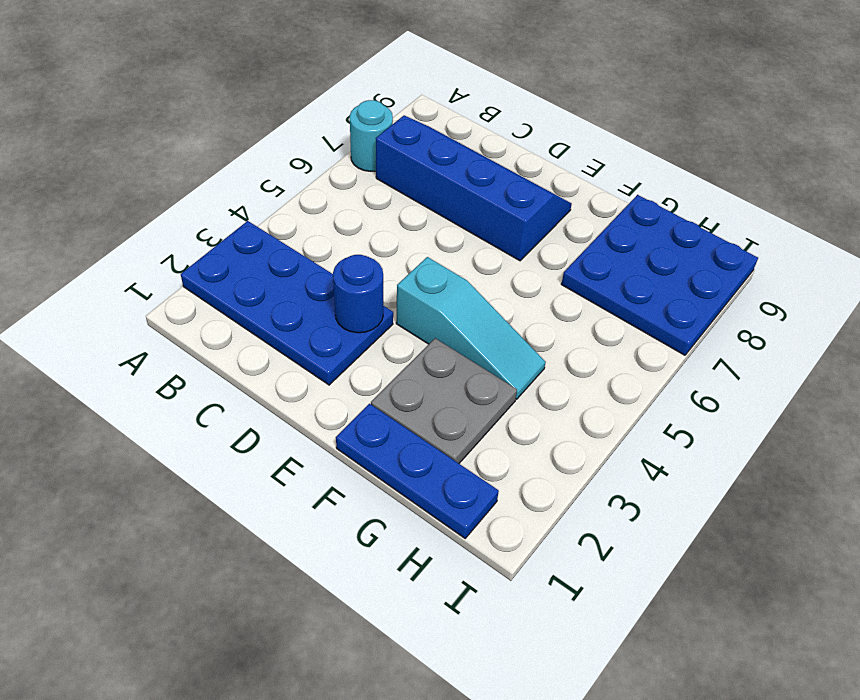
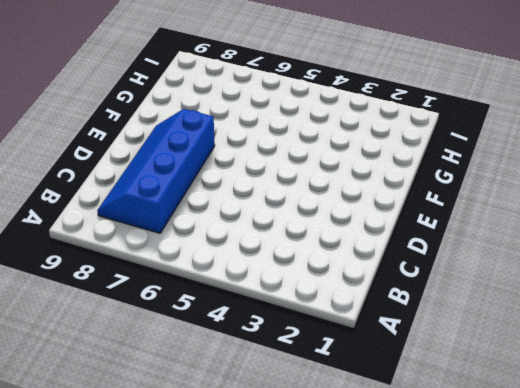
none -> blue plate A2:D3 level 1
none -> cyan round brick A7 level 1

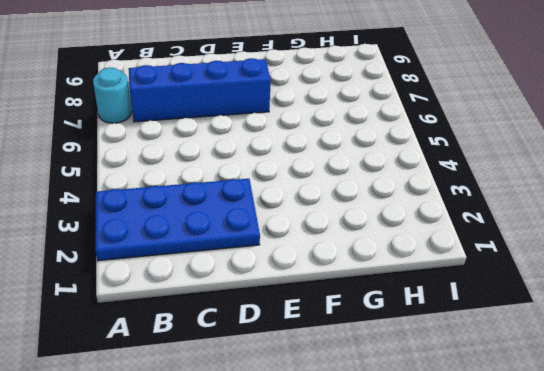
none -> cyan slope E4:G4 level 1 top E
none -> blue plate F1:H1 level 1

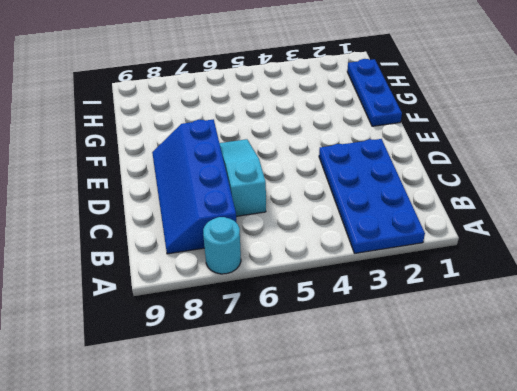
cyan slope C6:E6 level 1 top C -> cyan slope E4:G4 level 1 top E
none -> grey plate F2:G3 level 1
none -> blue plate G7:I9 level 1

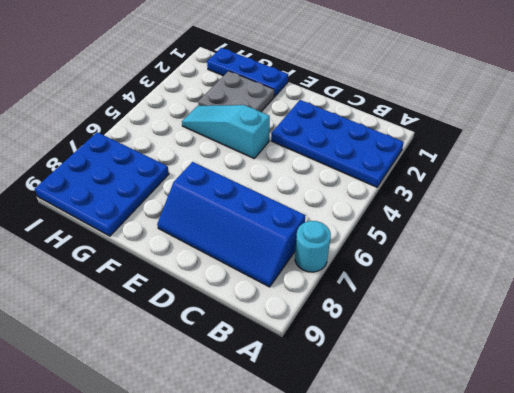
none -> blue round brick D3 level 2

